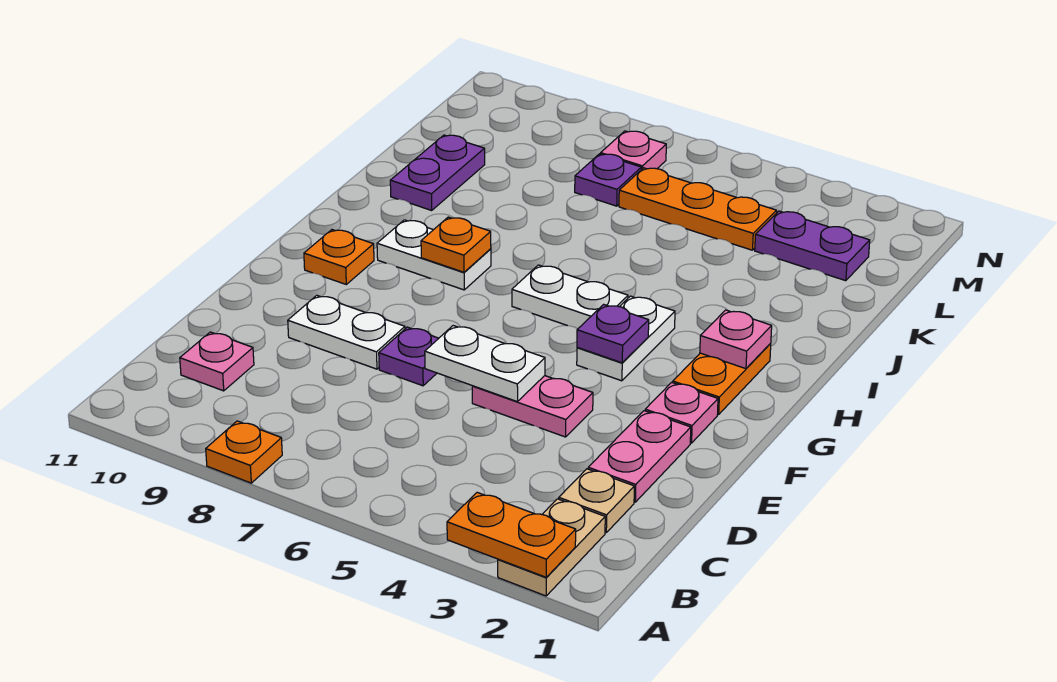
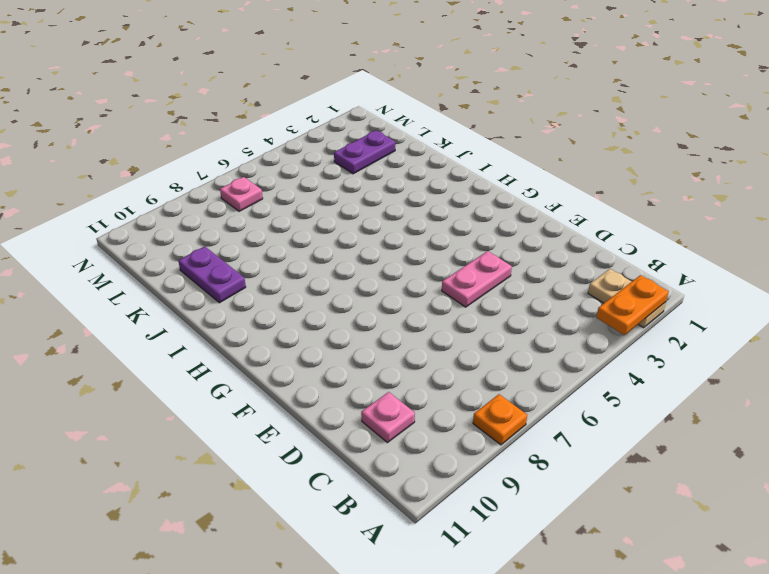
none -> tan plate C2 level 1
none -> pink plate D2:E2 level 1
none -> purple plate E7 level 1

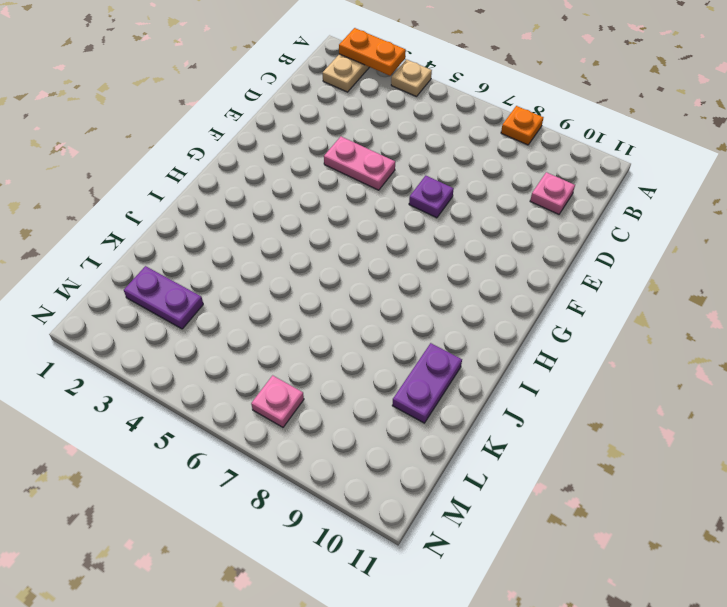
tan plate A4 level 1 -> tan plate C2 level 1
none -> pink plate D2:E2 level 1
none -> white plate E8:E9 level 1
none -> pink plate F2 level 1

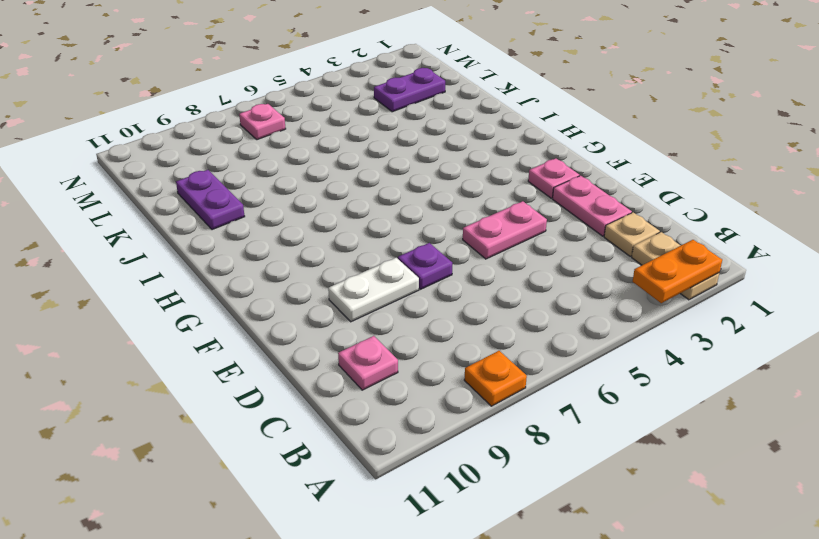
none -> orange plate G2:H2 level 1
none -> white plate G4:H4 level 1
none -> orange plate G10 level 1

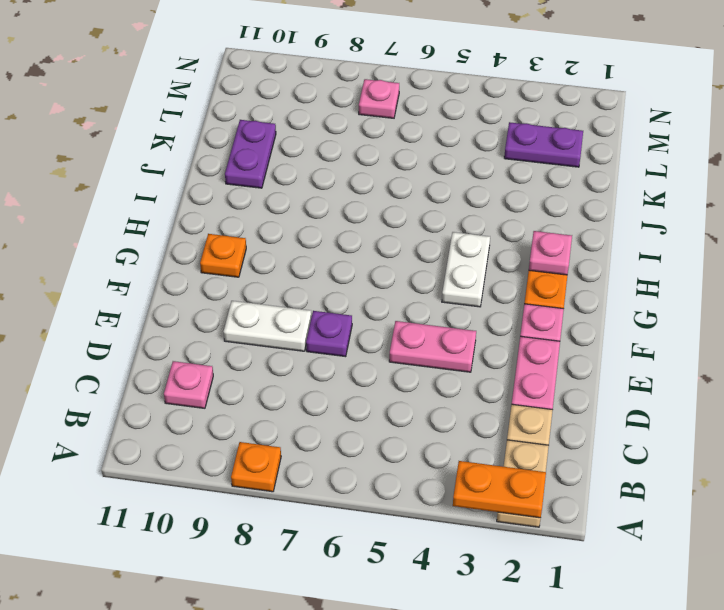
none -> white plate H5:H6 level 1
none -> white plate H8:H9 level 1
none -> orange plate L4:L6 level 1

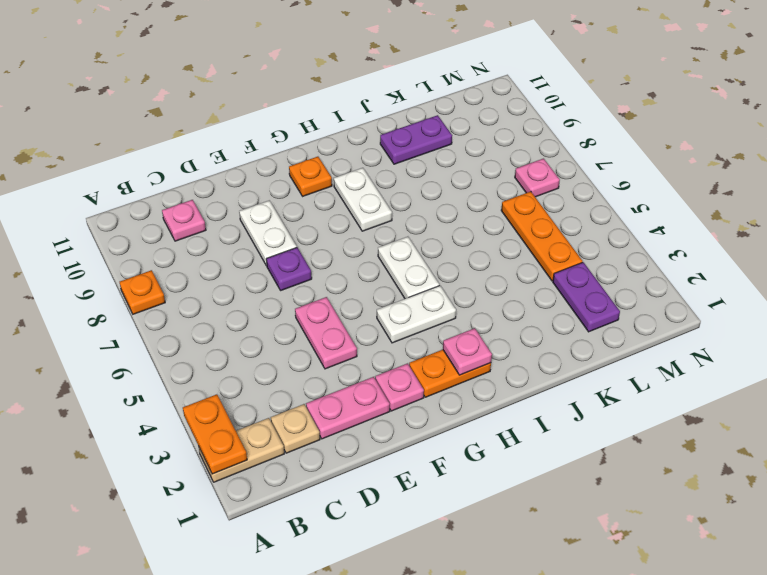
none -> purple plate L7 level 1
none -> white plate E5:E6 level 2
none -> purple plate G4 level 2

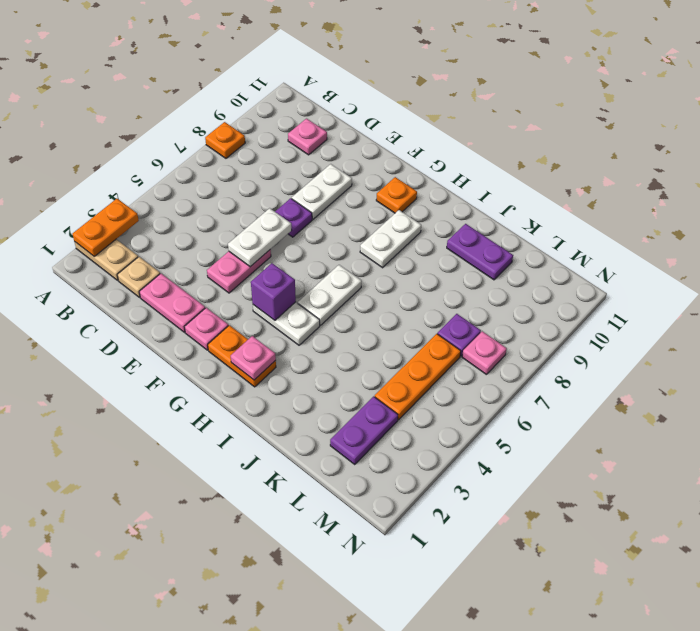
purple brick G4 level 2 -> purple plate G4 level 2
none -> orange plate H8 level 2

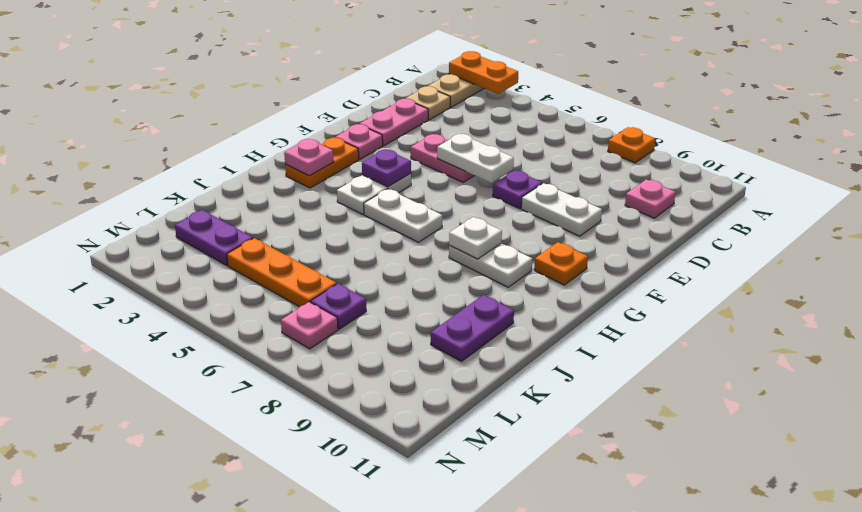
white plate H8 level 2 -> orange plate H8 level 2

